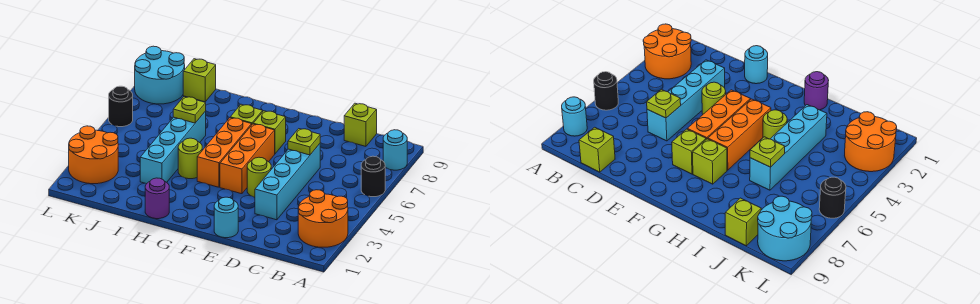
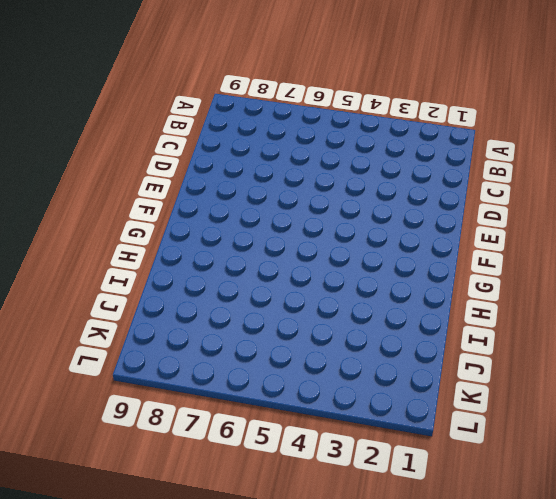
none -> orange round brick A2:B3 level 1
none -> black round brick A6 level 1
none -> cyan round brick A8 level 1

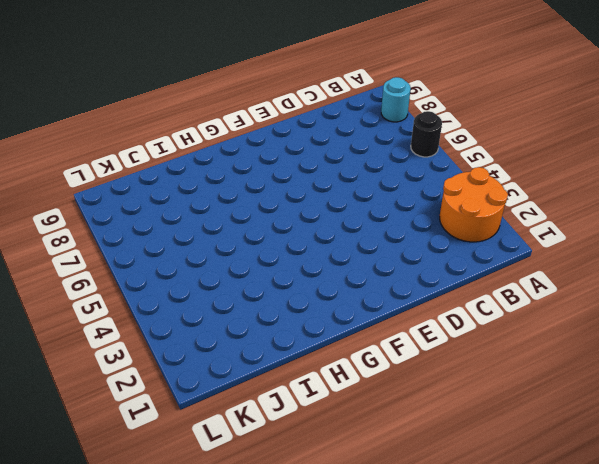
none -> lime brick C9 level 1
none -> cyan brick D3:D6 level 1
none -> cyan round brick E1 level 1

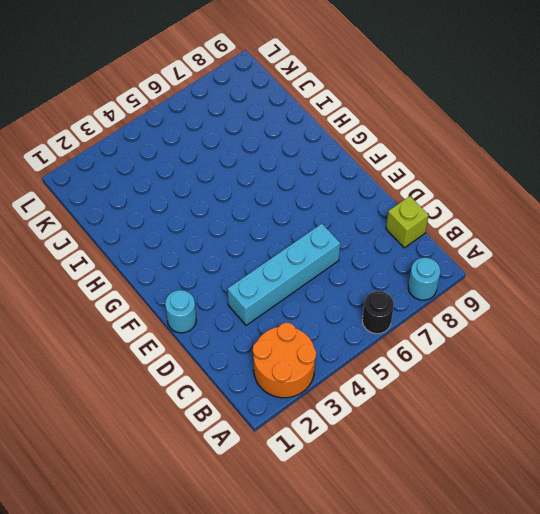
none -> lime round brick E4 level 1
none -> orange brick F4:F6 level 1
none -> lime brick F7 level 1

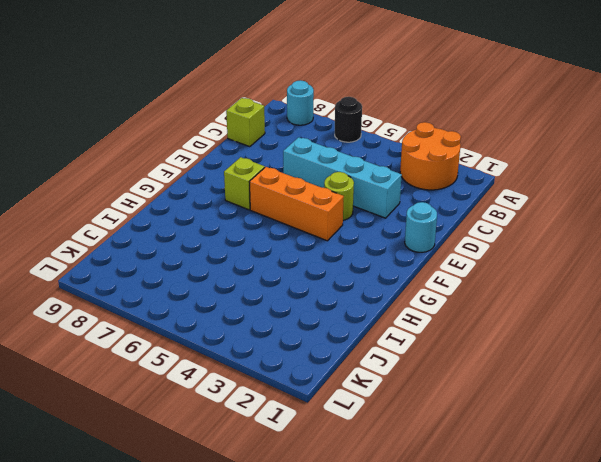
none -> orange brick G4:G6 level 1
none -> lime brick G7 level 1
none -> purple round brick H1 level 1

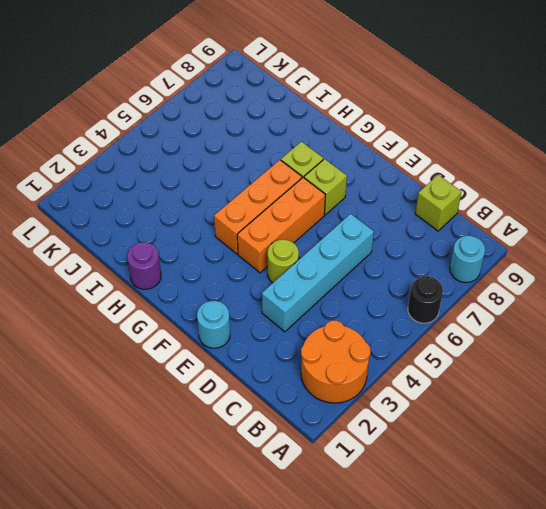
none -> lime round brick H4 level 1
none -> cyan brick I3:I6 level 1
none -> lime brick J9 level 1

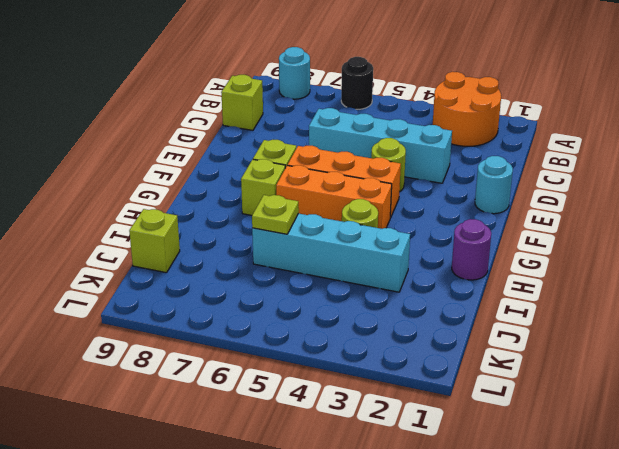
none -> orange round brick K2:L3 level 1
none -> cyan round brick K8:L9 level 1
none -> black round brick L6 level 1

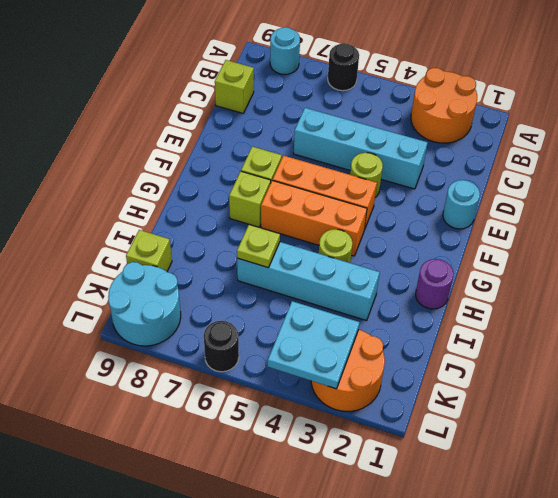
cyan plate K3:L4 level 2 -> none
none -> lime plate D6 level 2

